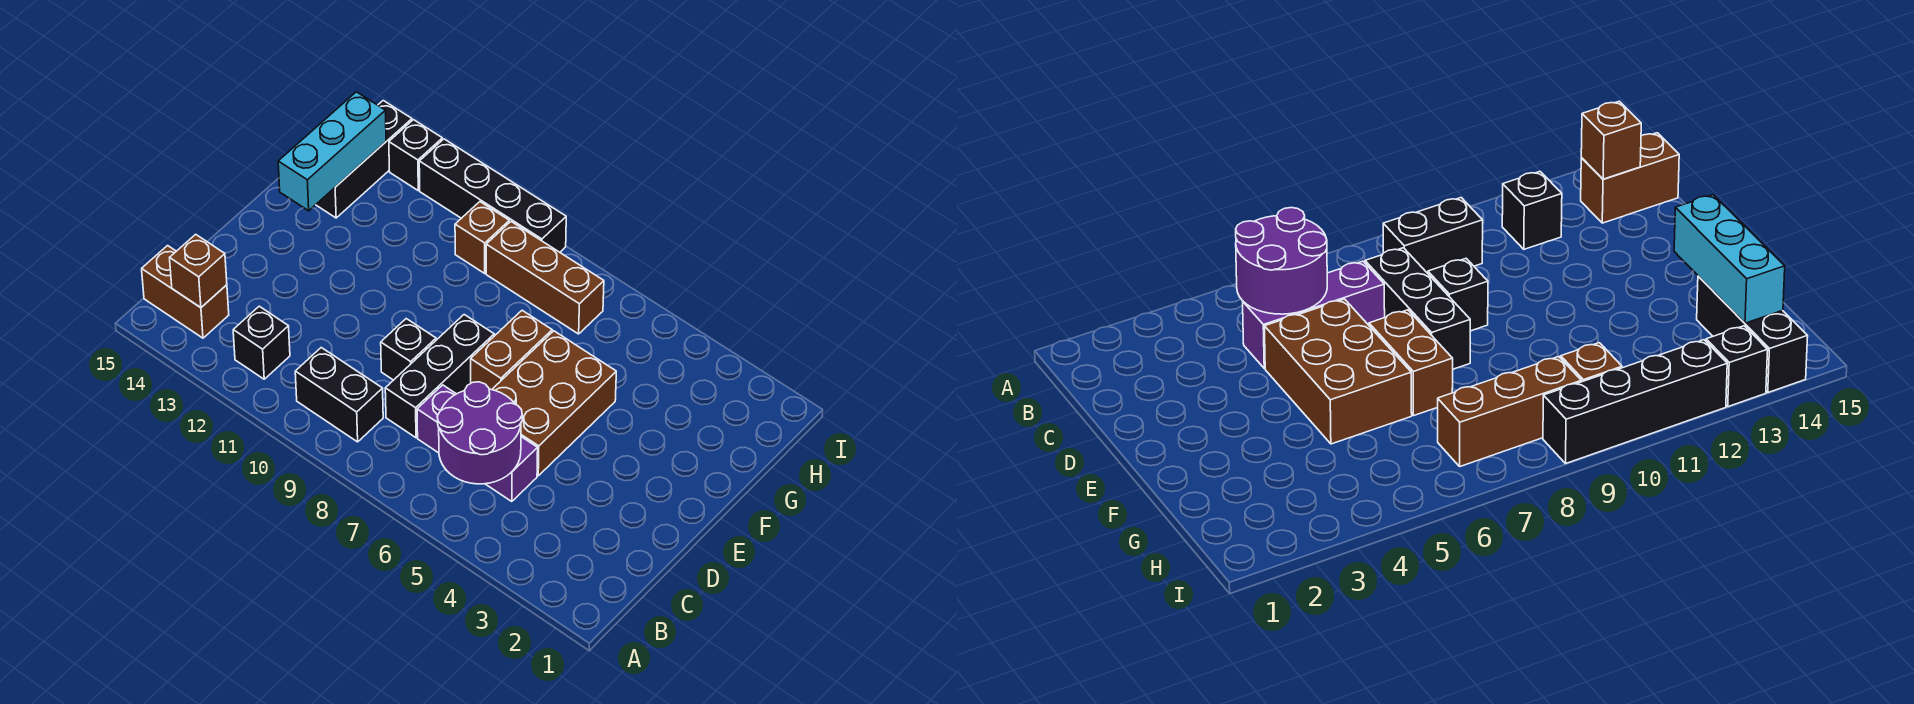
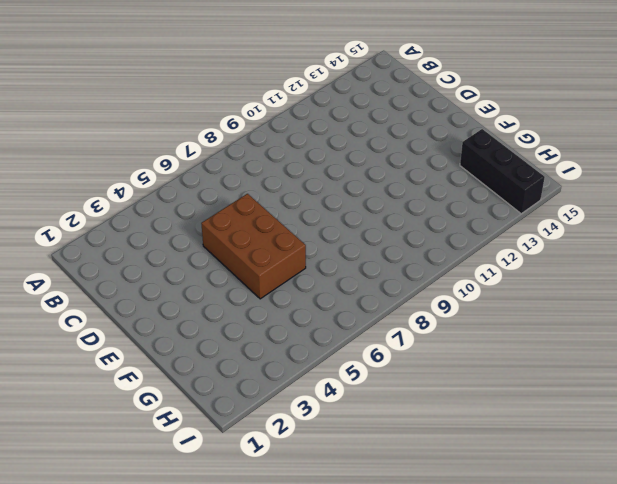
none -> black brick B9:B10 level 1
none -> black brick B12 level 1
none -> brown brick B14:B15 level 1

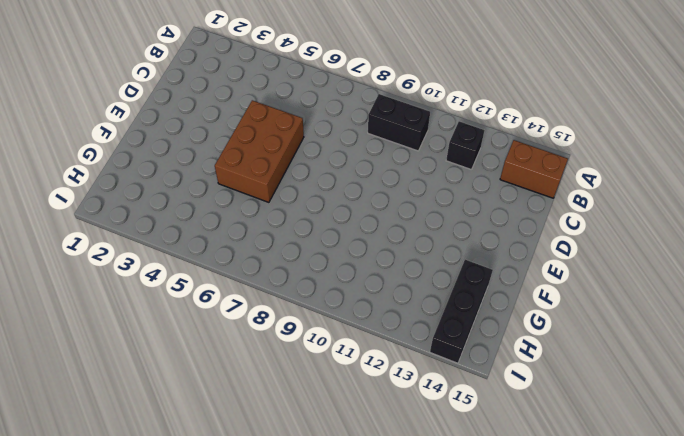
none -> purple brick C5:C7 level 1
none -> black brick C8:E8 level 1
none -> black brick D9 level 1

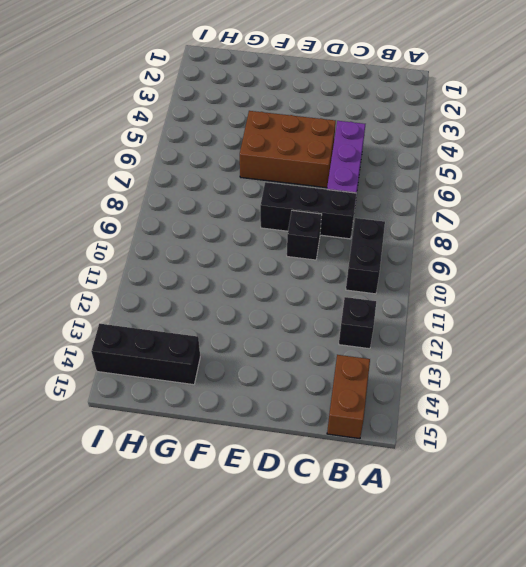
none -> brown brick E7:F7 level 1
none -> brown brick H7:H9 level 1
none -> brown brick H10 level 1

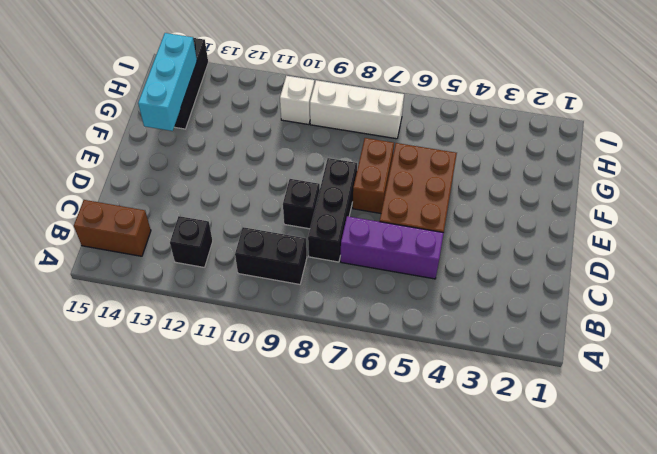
white brick H7:H9 level 1 -> brown brick H7:H9 level 1
white brick H10 level 1 -> brown brick H10 level 1
none -> black brick I9:I12 level 1
none -> black brick I13 level 1
none -> purple round brick B5:C6 level 2

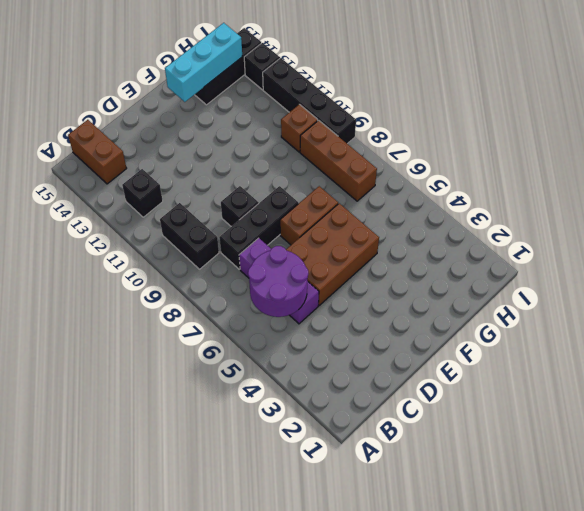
none -> brown brick B14 level 2

